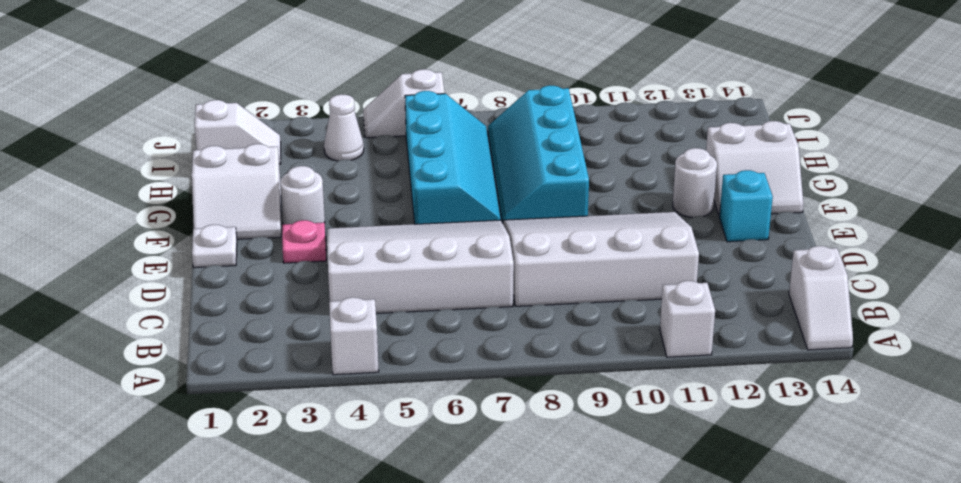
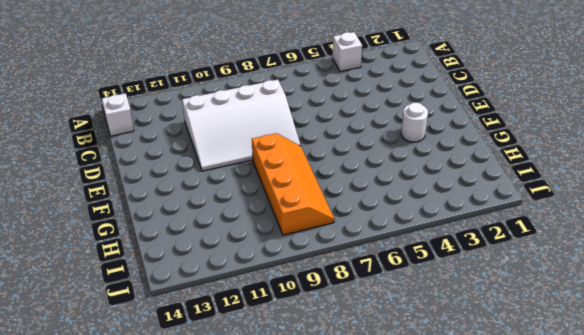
orange slope F8:I9 level 1 top 9 -> cyan slope F8:I9 level 1 top 9
none -> white brick A11 level 1
none -> white slope C4:E7 level 1 top C
none -> white plate E1 level 1

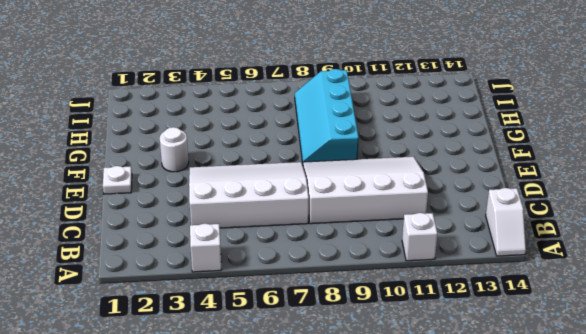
none -> pink plate E3 level 1
none -> cyan brick E13 level 1
none -> white slope F1:G2 level 1 top G

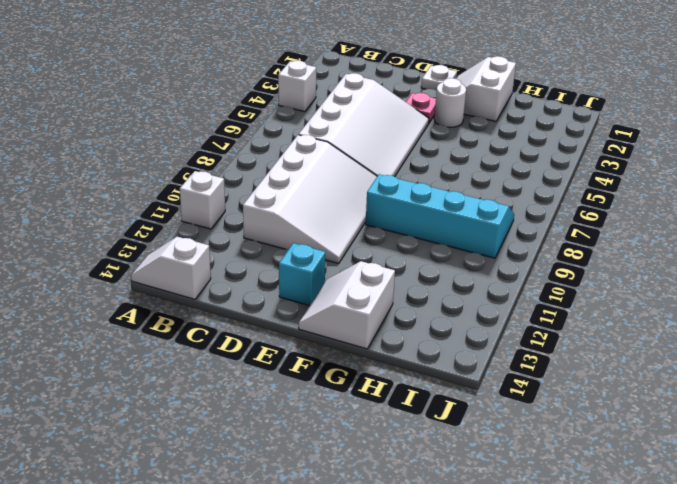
none -> cyan slope F6:I7 level 1 top 6
none -> white round brick F12 level 1
none -> white slope I1:I2 level 1 top 1

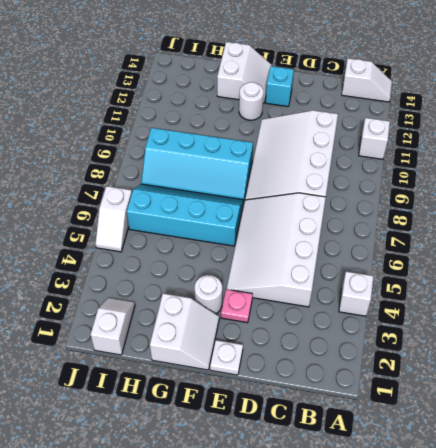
none -> white cone I4 level 1

